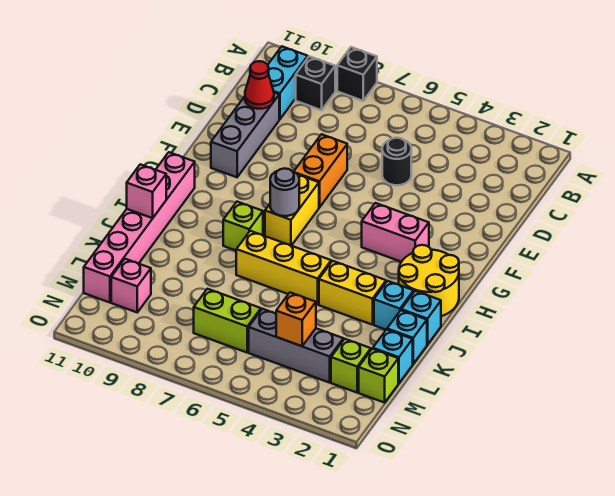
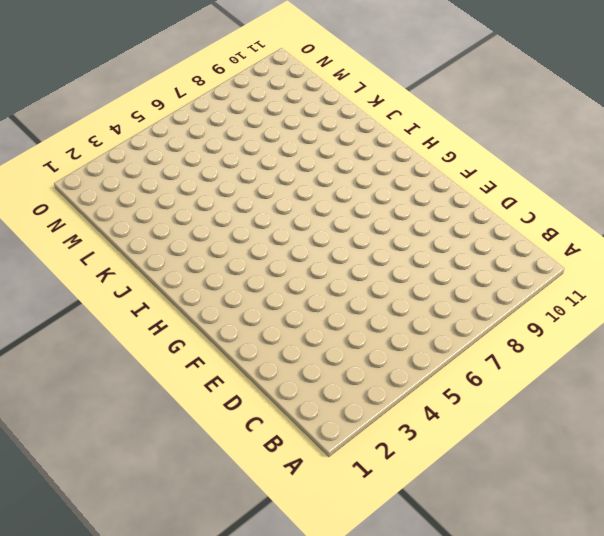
none -> black brick A8 level 1
none -> black brick B9 level 1
none -> cyan brick B10:C10 level 1

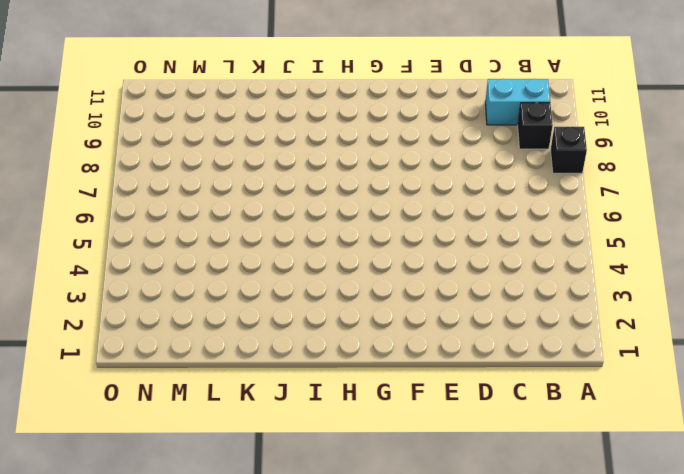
none -> black round brick D5 level 1
none -> grey brick D10:F10 level 1
none -> orange brick E7:F7 level 1

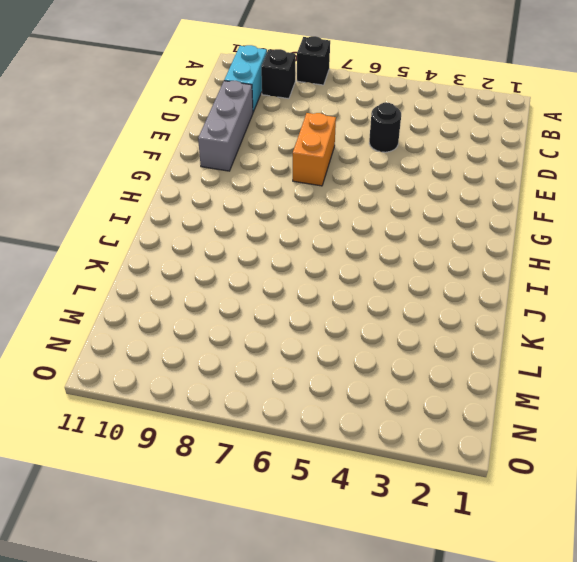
none -> pink brick G3:G4 level 1
none -> yellow brick G7:H7 level 1
none -> yellow round brick H1:I2 level 1

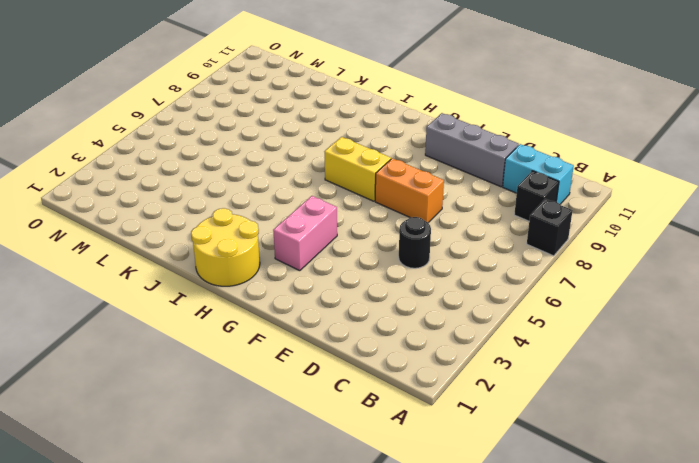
none -> pink brick H11:M11 level 1
none -> lime brick I8 level 1
none -> cyan brick J1 level 1

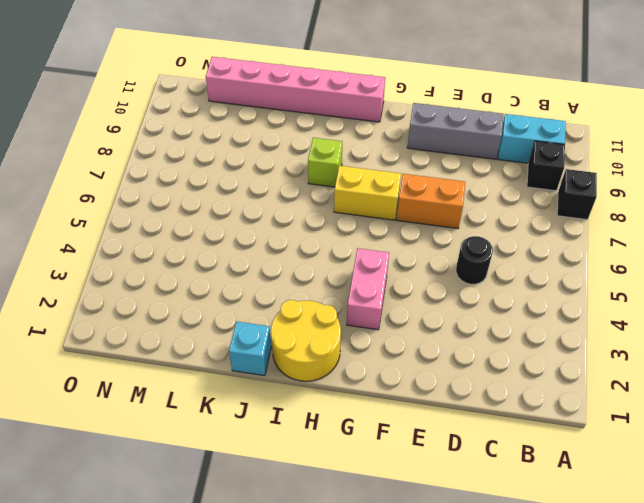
none -> cyan brick J2 level 1
none -> yellow brick J3:J4 level 1
none -> yellow brick J5:J7 level 1

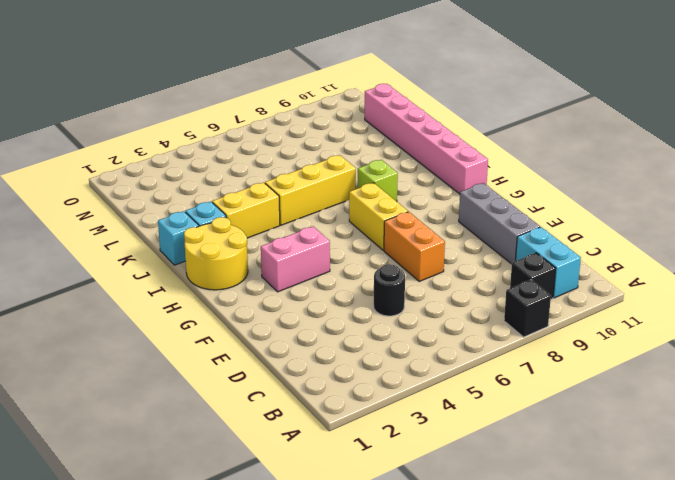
none -> cyan brick K1 level 1
none -> cyan brick L1 level 1
none -> lime brick M1 level 1

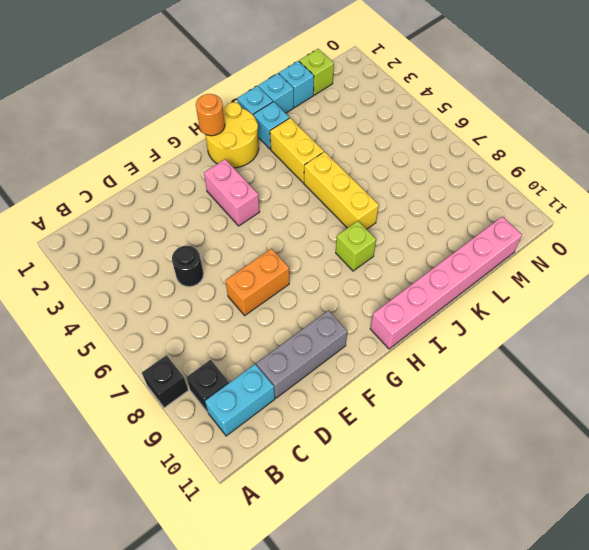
orange round brick H1 level 2 -> none
none -> yellow brick G7:H7 level 1
none -> lime brick M2 level 1
none -> grey brick M3:M5 level 1

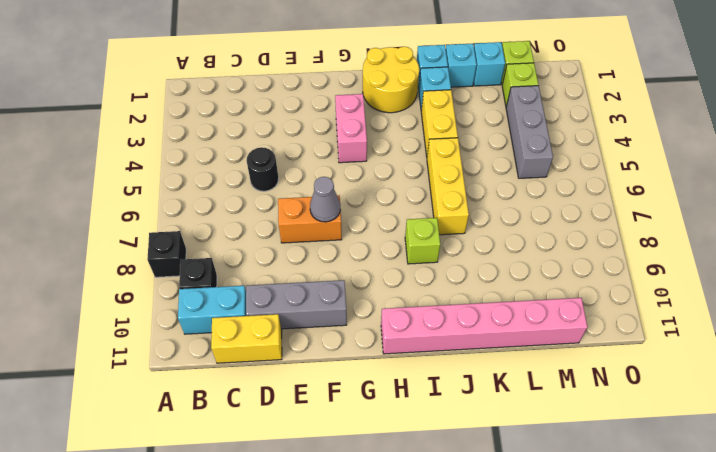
yellow brick C11:D11 level 1 -> yellow brick G7:H7 level 1
grey cone F7 level 2 -> none
none -> lime brick M6:M7 level 1
none -> pink brick M10 level 1
none -> red cone D10 level 2

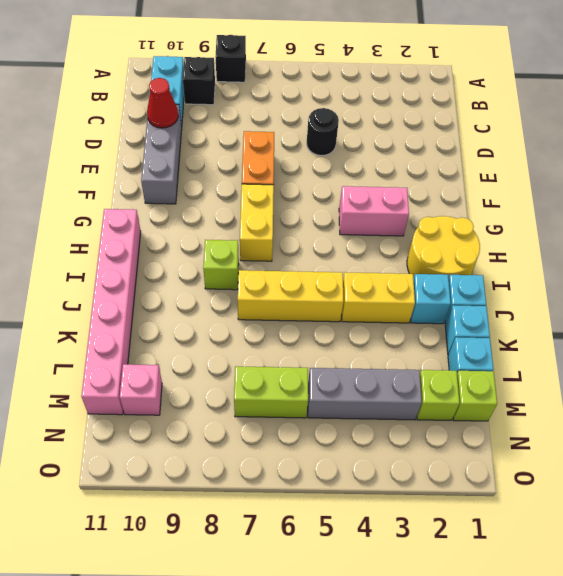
none -> grey round brick H7 level 2
none -> pink brick J11 level 2
none -> orange brick M4 level 2

